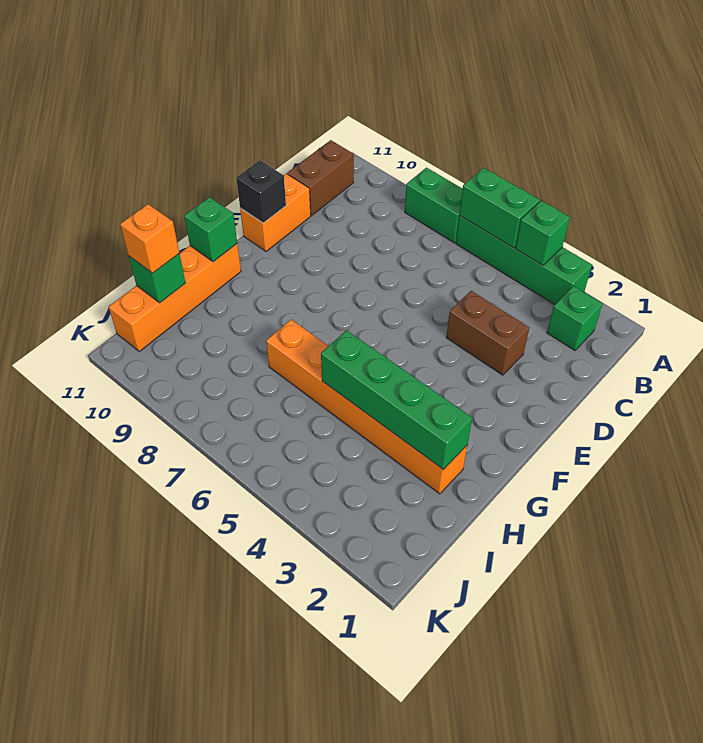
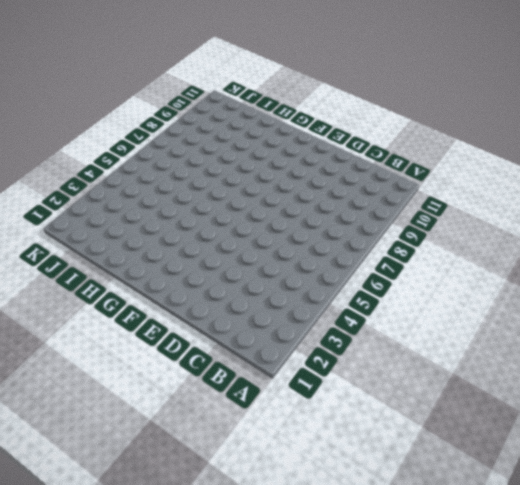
none -> green brick A3:A6 level 1
none -> green brick A7:A8 level 1
none -> green brick B2 level 1

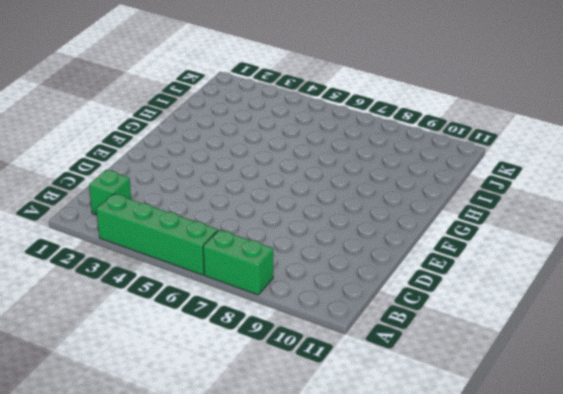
none -> brown brick B11:C11 level 1
none -> brown brick D3:D4 level 1
none -> orange brick D11:E11 level 1

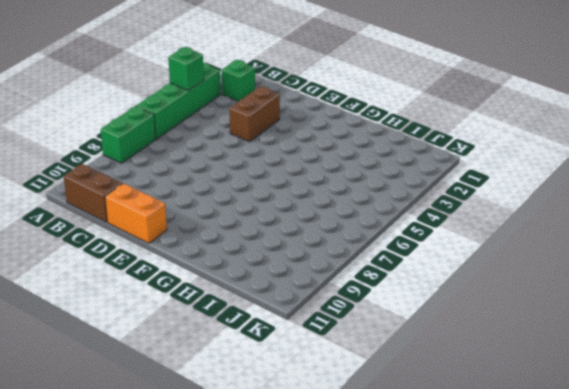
none -> orange brick G11:J11 level 1
none -> orange brick H2:H7 level 1
none -> green brick A5:A6 level 2

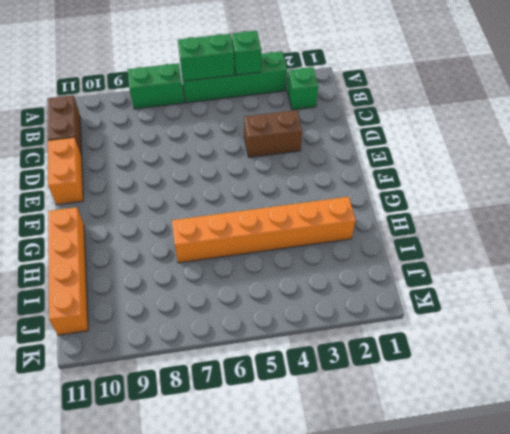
none -> black brick E11 level 2
none -> green brick G11 level 2
none -> green brick H2:H5 level 2

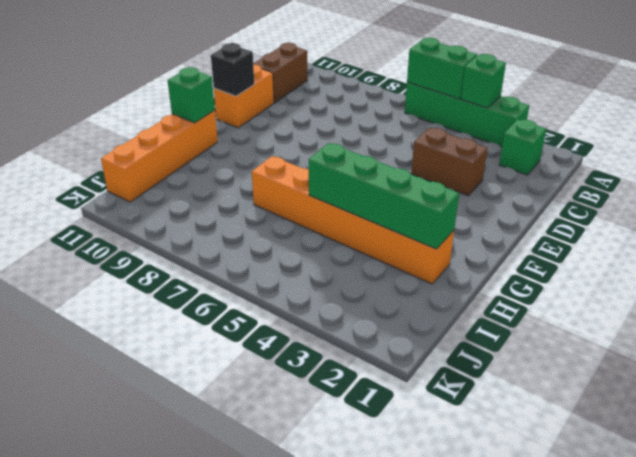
none -> green brick A7:A8 level 1
none -> green brick I11 level 2
none -> orange brick I11 level 3

